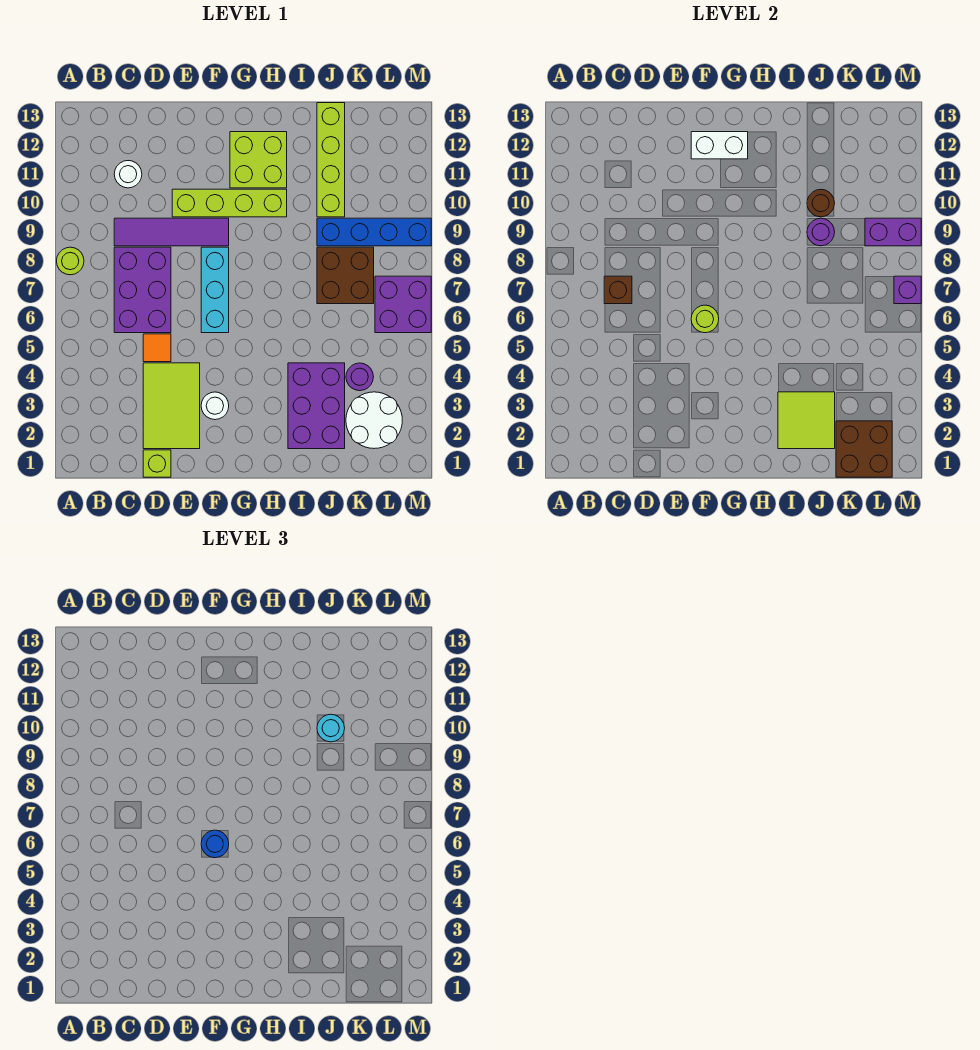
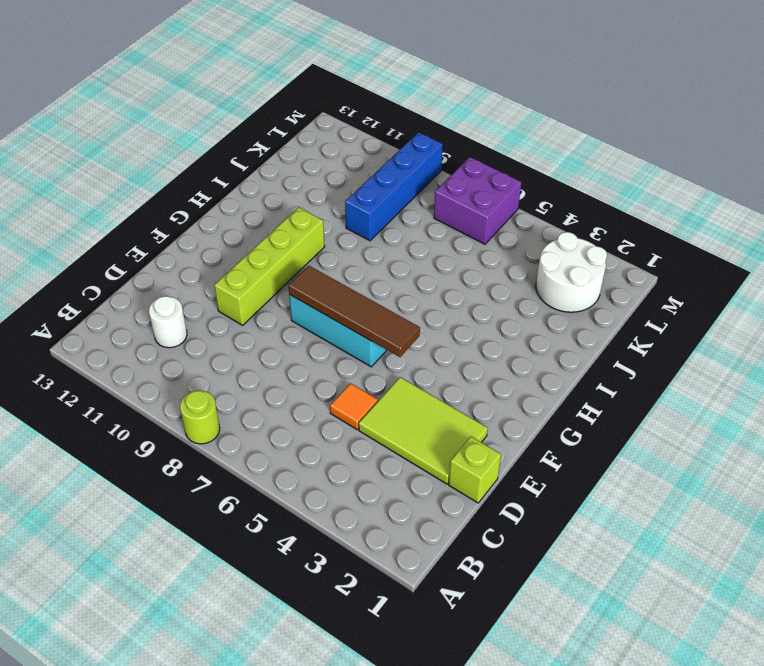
brown tile F5:F8 level 2 -> lime round brick F6 level 2
none -> purple brick C6:D8 level 1
none -> purple tile C9:F9 level 1
none -> white round brick F3 level 1

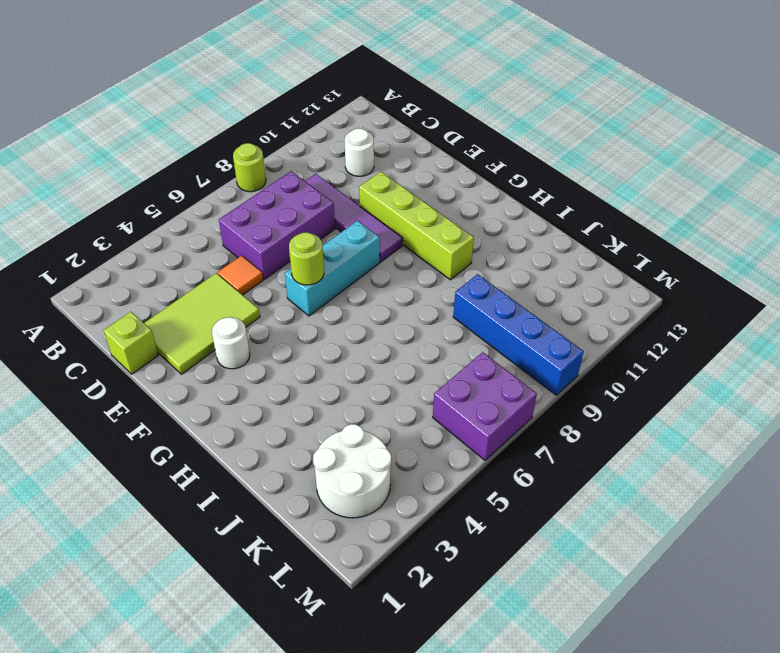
none -> lime brick G11:H12 level 1
none -> purple brick I2:J4 level 1
none -> brown brick J7:K8 level 1

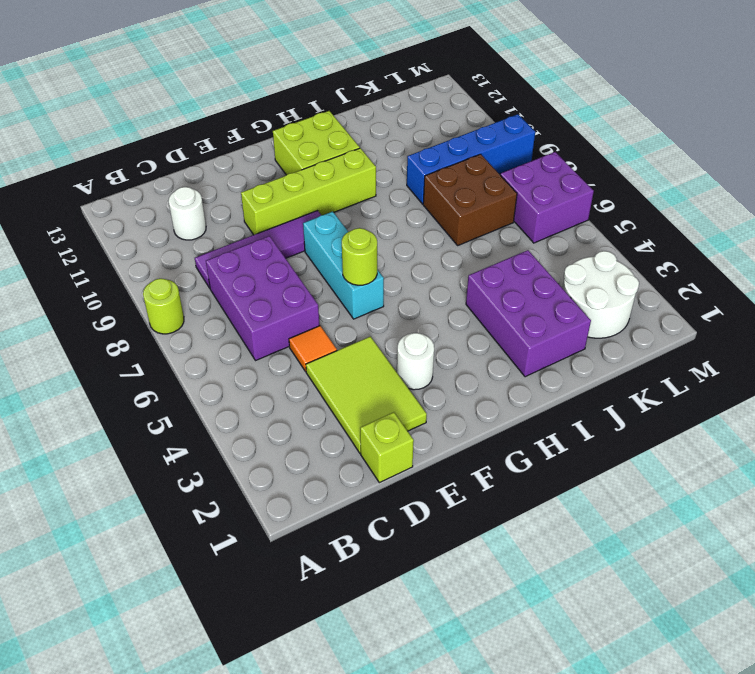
none -> lime brick J10:J13 level 1
none -> purple round brick K4 level 1
none -> brown brick C7 level 2

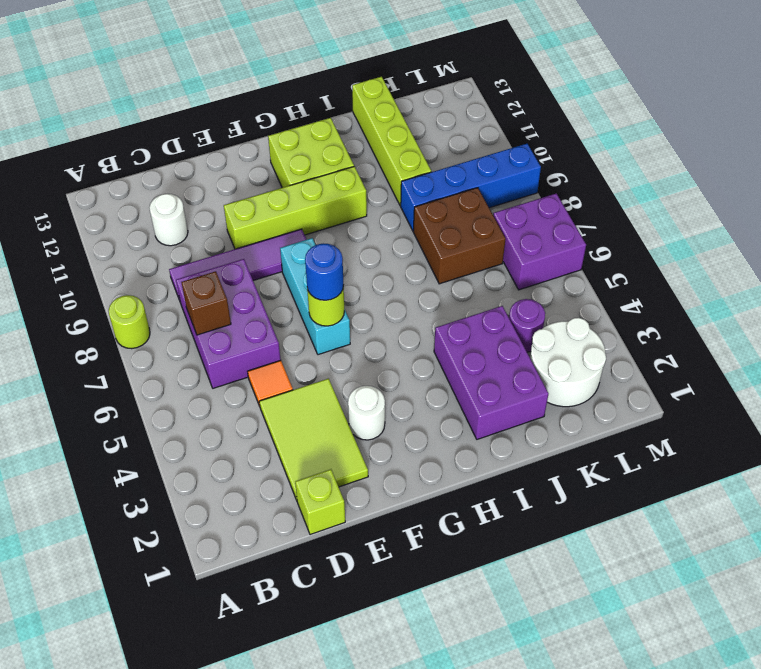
none -> white brick F12:G12 level 2
none -> lime tile I2:J3 level 2
none -> purple round brick J9 level 2

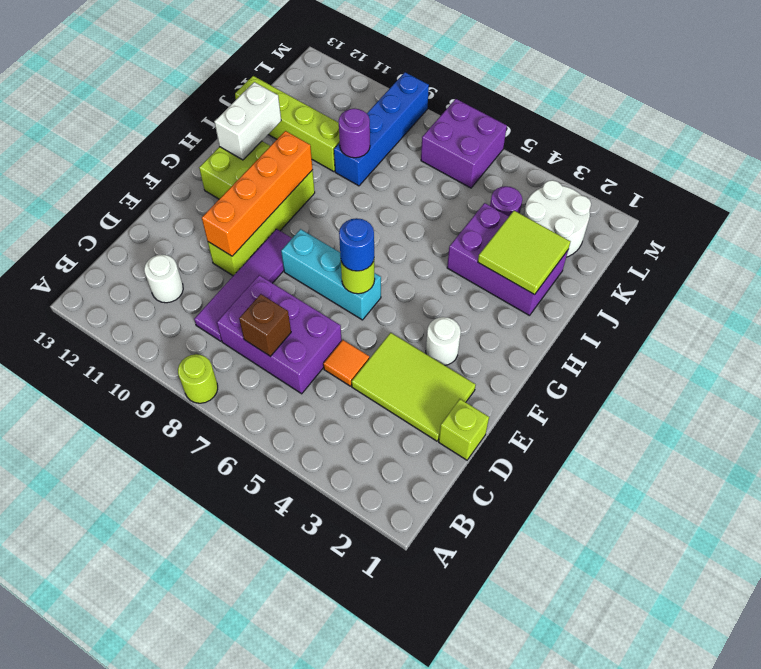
orange brick E10:H10 level 2 -> none
white brick H12:I12 level 2 -> white brick F12:G12 level 2
none -> brown brick J7:K8 level 1
none -> brown round brick J10 level 2
none -> brown brick K1:L2 level 2

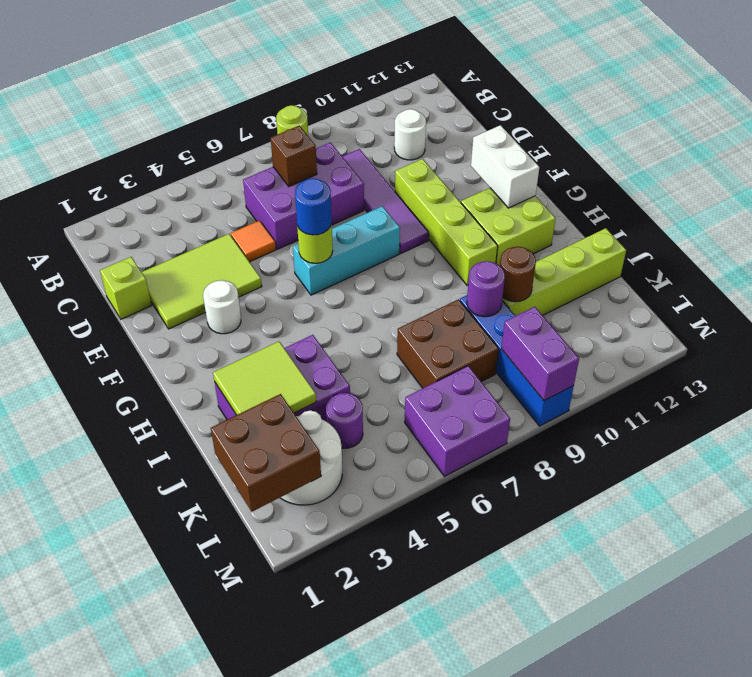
none -> purple brick M7 level 2
none -> cyan round brick J10 level 3

